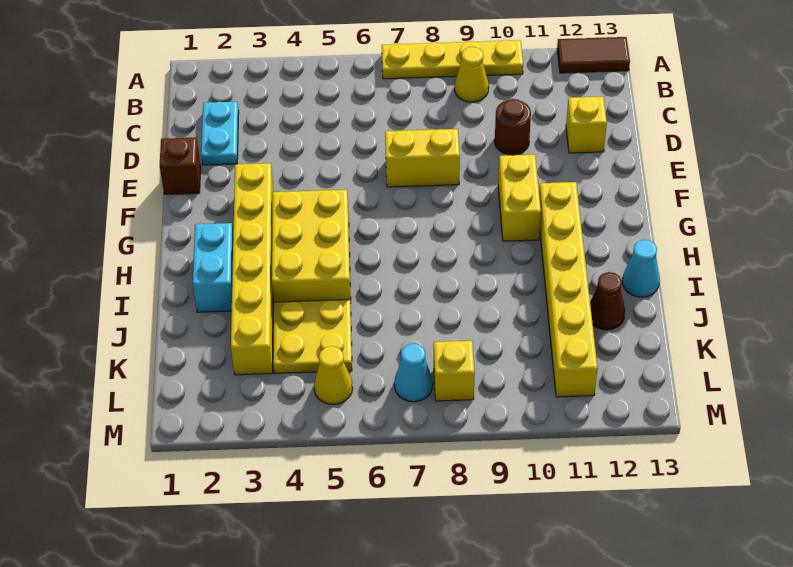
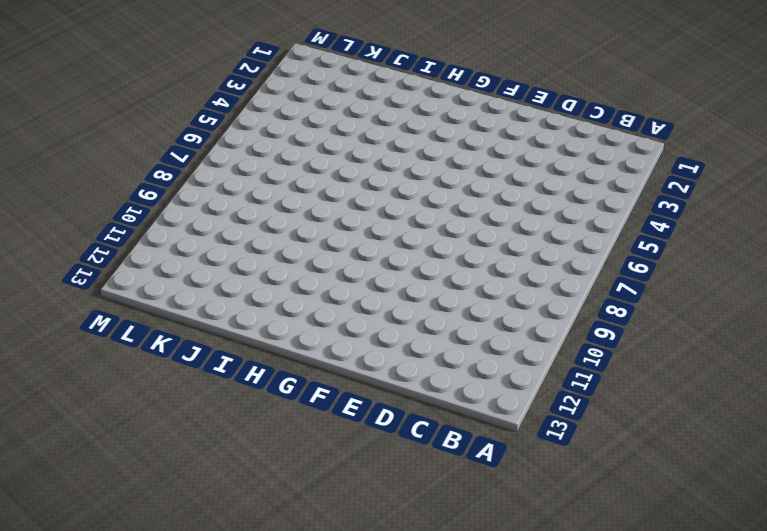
none -> yellow plate A7:A10 level 1
none -> brown tile A12:A13 level 1
none -> yellow cone B9 level 1

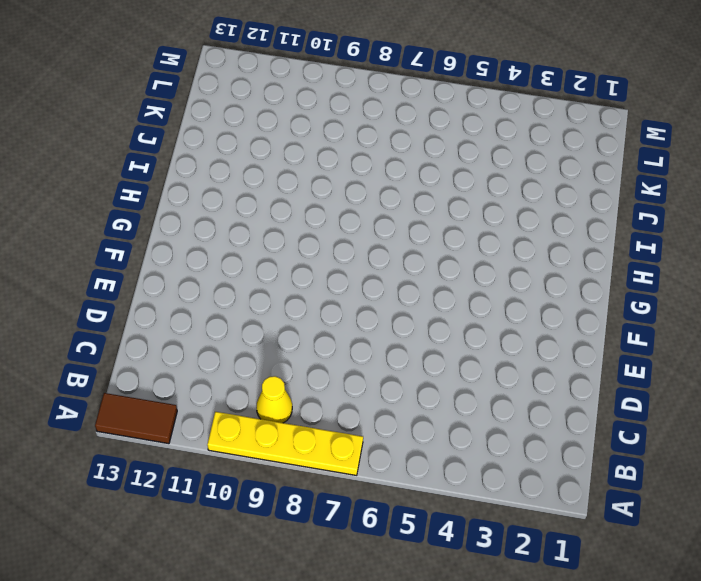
none -> cyan plate C2:D2 level 1
none -> brown round brick D10 level 1
none -> yellow brick D12 level 1

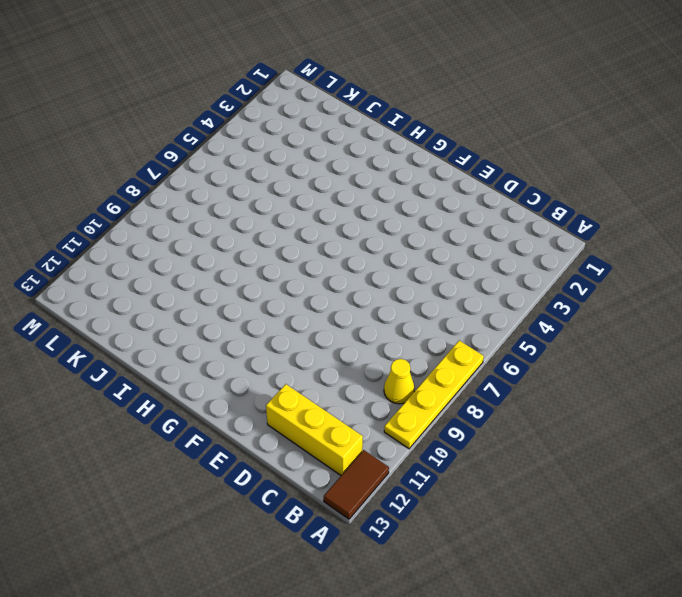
yellow brick B12:D12 level 1 -> yellow brick D12 level 1
none -> cyan plate C2:D2 level 1
none -> brown round brick D10 level 1
none -> brown brick E1 level 1

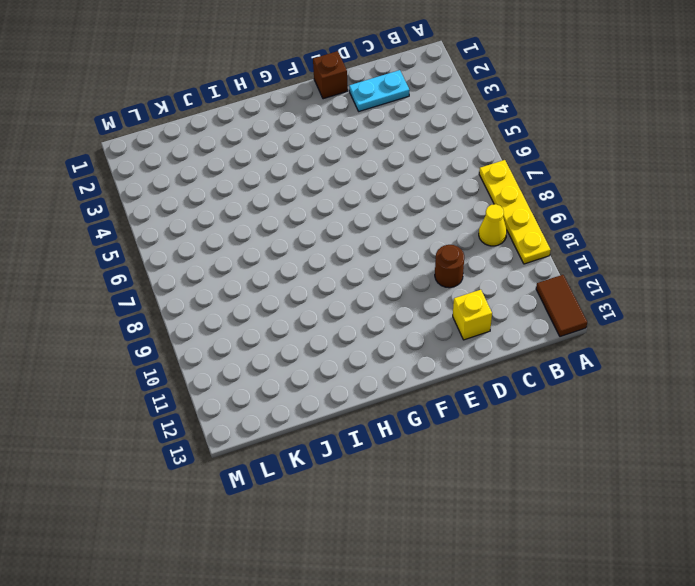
none -> yellow brick E7:E8 level 1
none -> yellow brick F3:K3 level 1
none -> yellow brick F10:G10 level 1

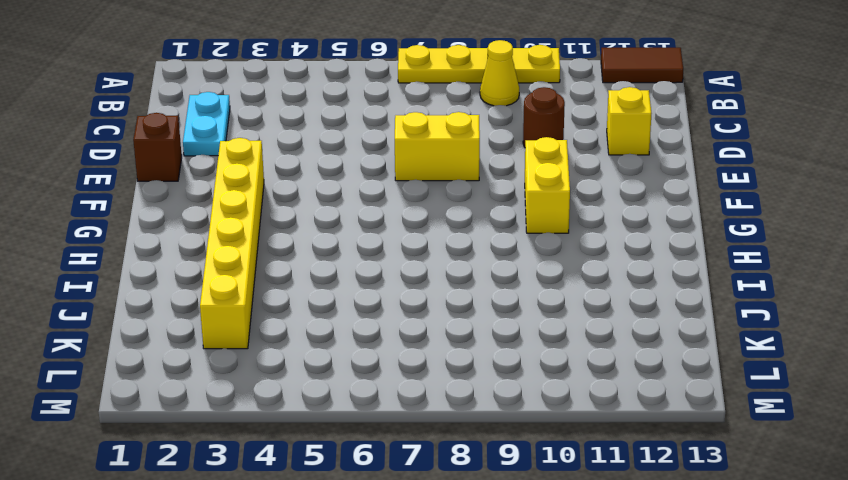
none -> yellow brick G4:I5 level 1
none -> yellow brick G11:L11 level 1
none -> cyan brick H2:I2 level 1

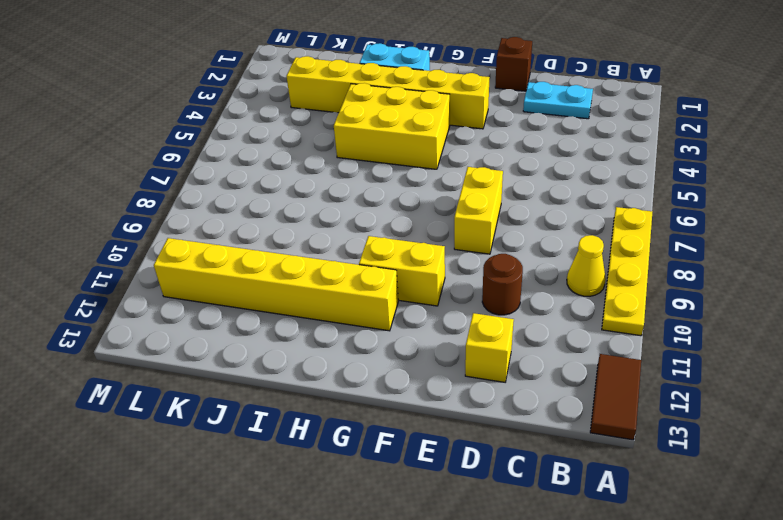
none -> cyan cone I13 level 1
none -> yellow plate J4:K5 level 1
none -> brown cone J12 level 1

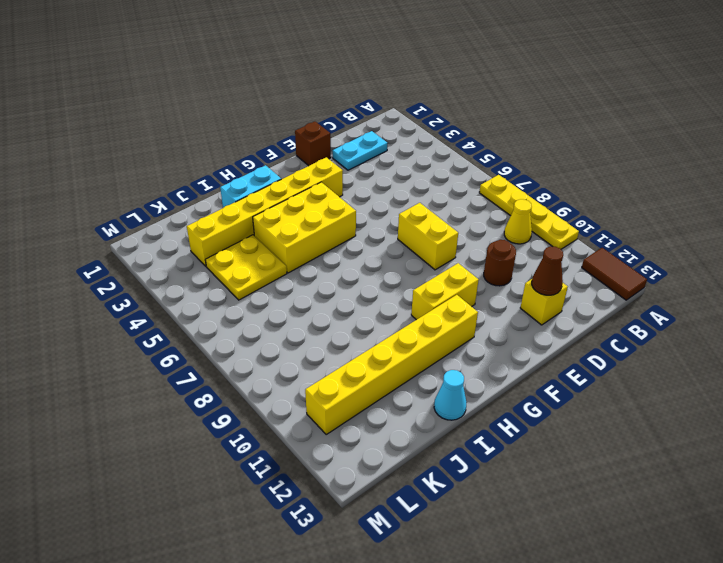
brown cone D12 level 2 -> brown cone J12 level 1
none -> yellow cone L5 level 1
none -> cyan cone L7 level 1
none -> yellow brick L8 level 1

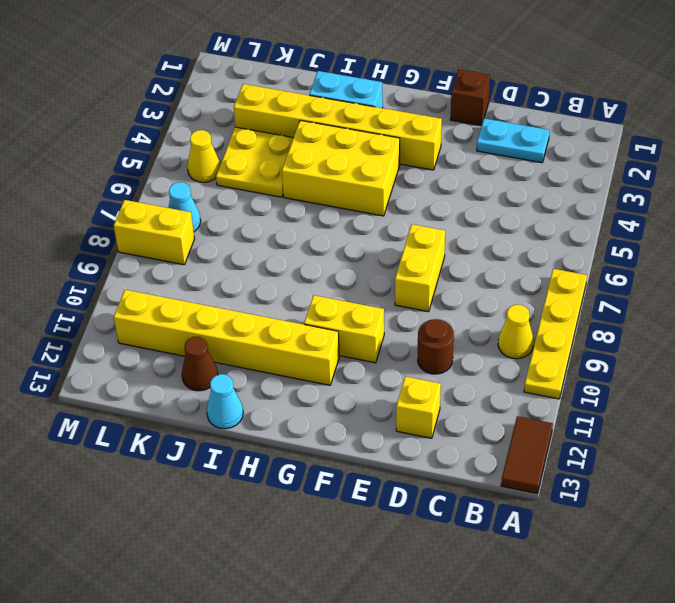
yellow brick L8:M8 level 1 -> yellow brick L8 level 1

